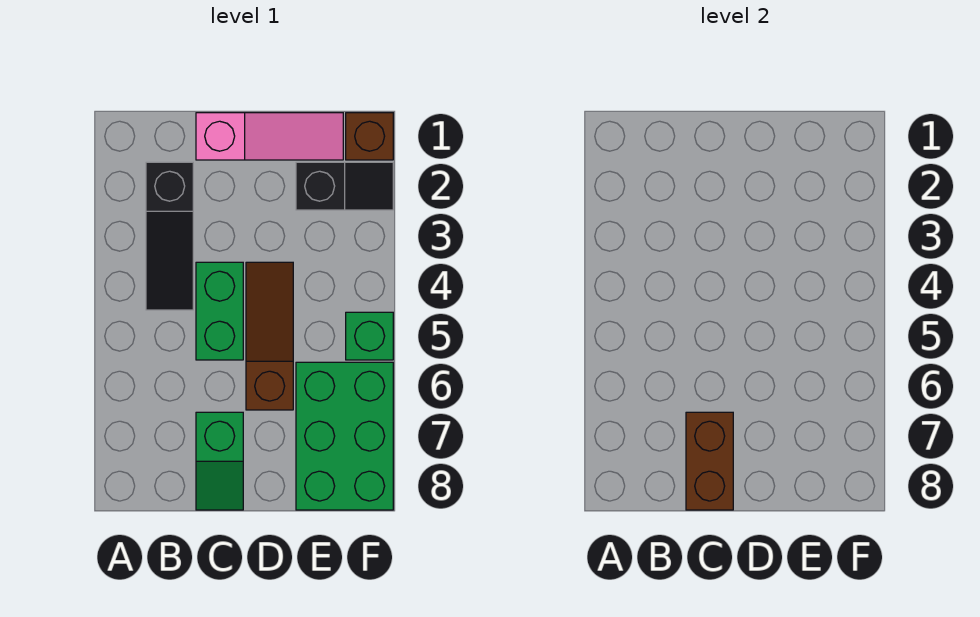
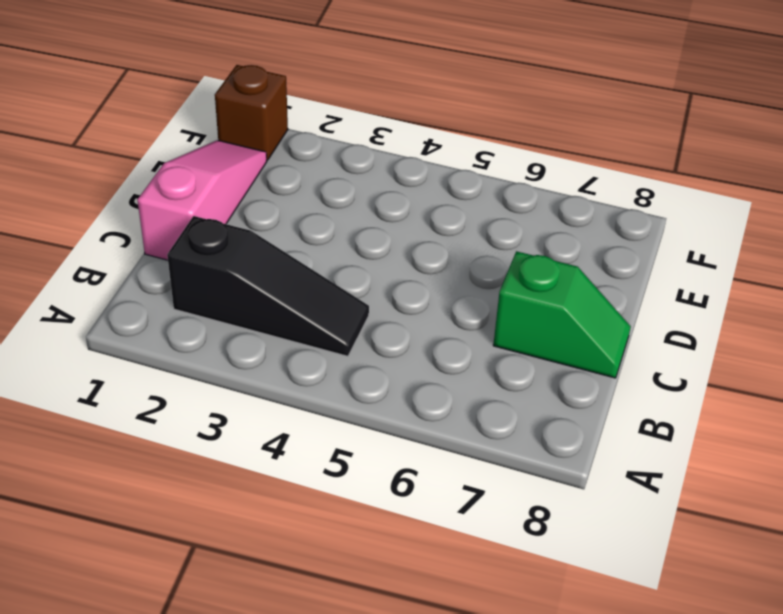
none -> green brick C4:C5 level 1
none -> brown slope D4:D6 level 1 top 6

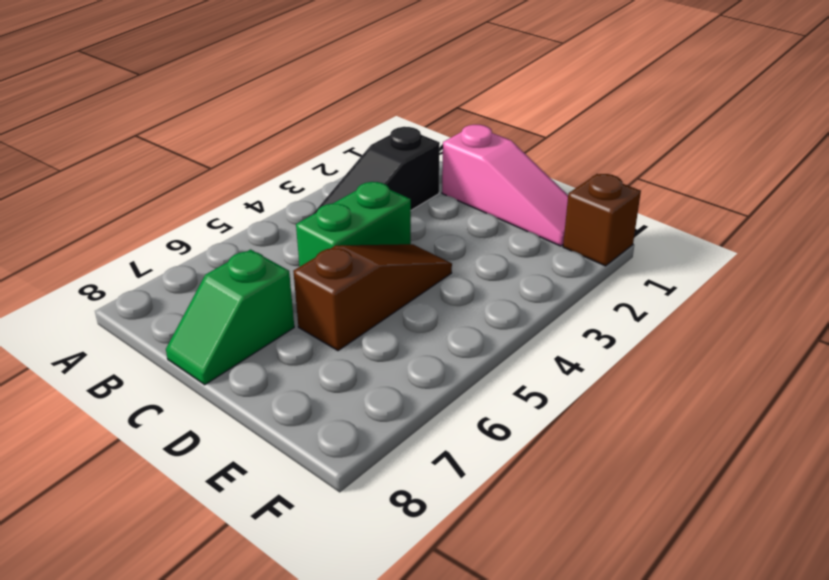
none -> black slope E2:F2 level 1 top E
none -> green brick E6:F8 level 1

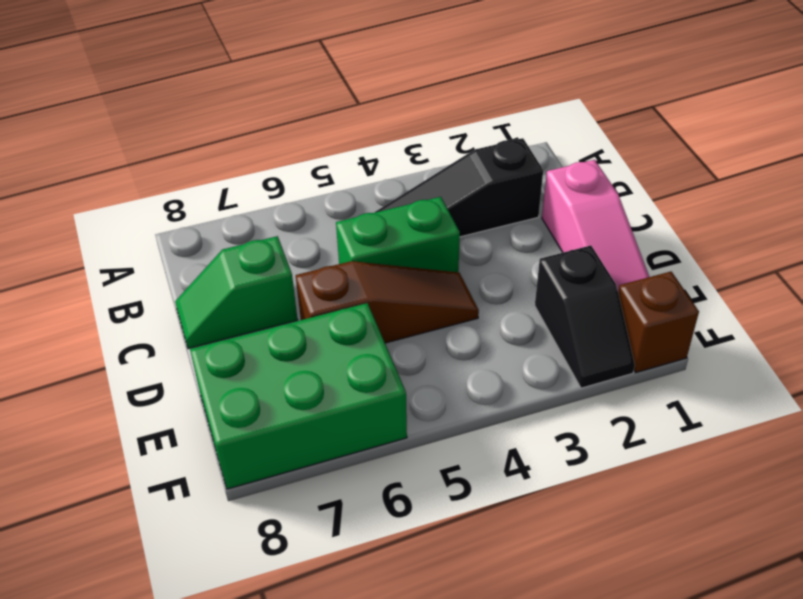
none -> green brick F5 level 1
none -> brown brick C7:C8 level 2

